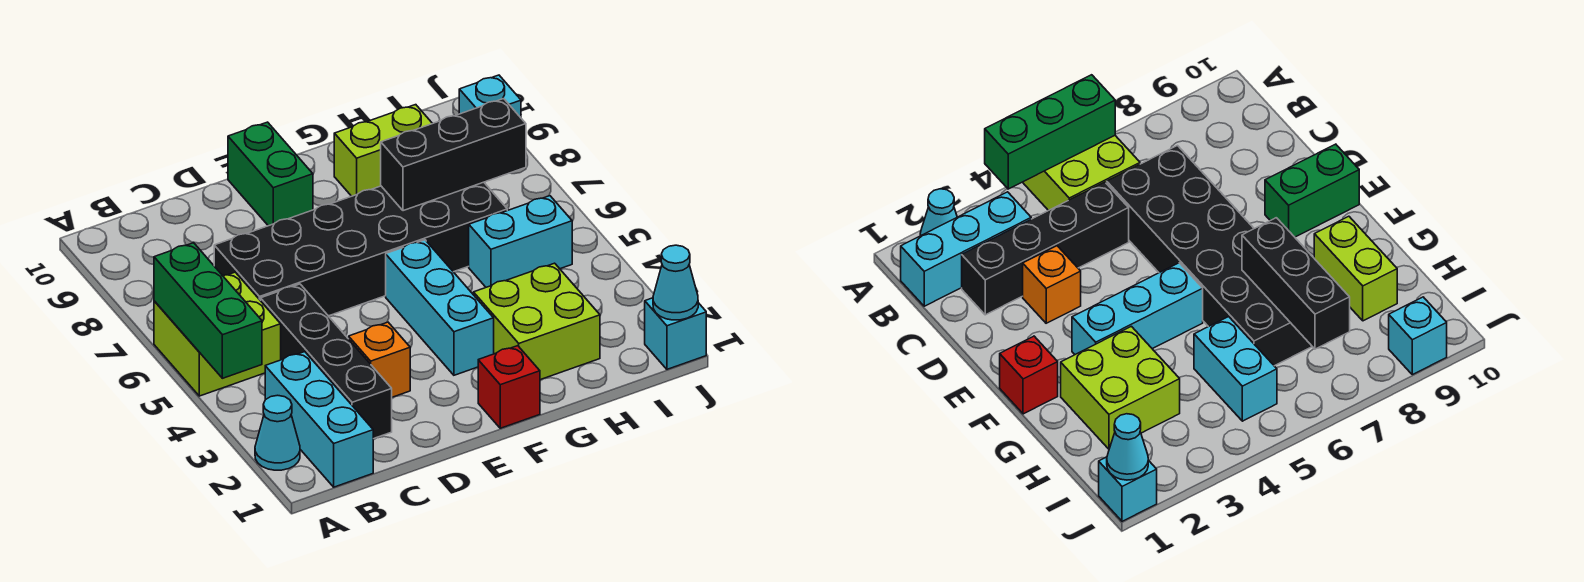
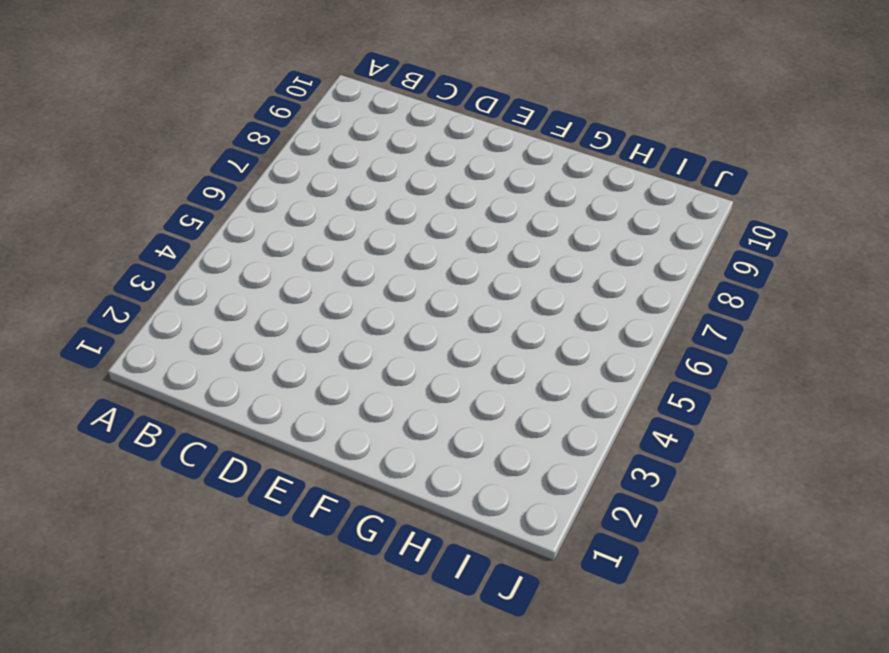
none -> cyan cone A2 level 1
none -> lime brick A5:B6 level 1
none -> cyan brick B1:B3 level 1

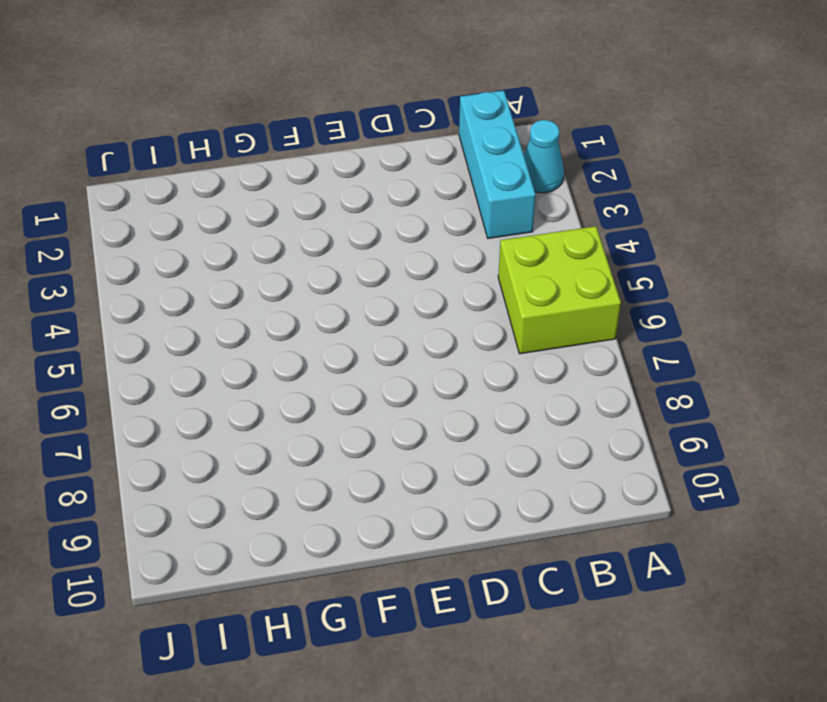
none -> black brick C2:C5 level 1
none -> black brick C6:H7 level 1
none -> orange brick D3 level 1

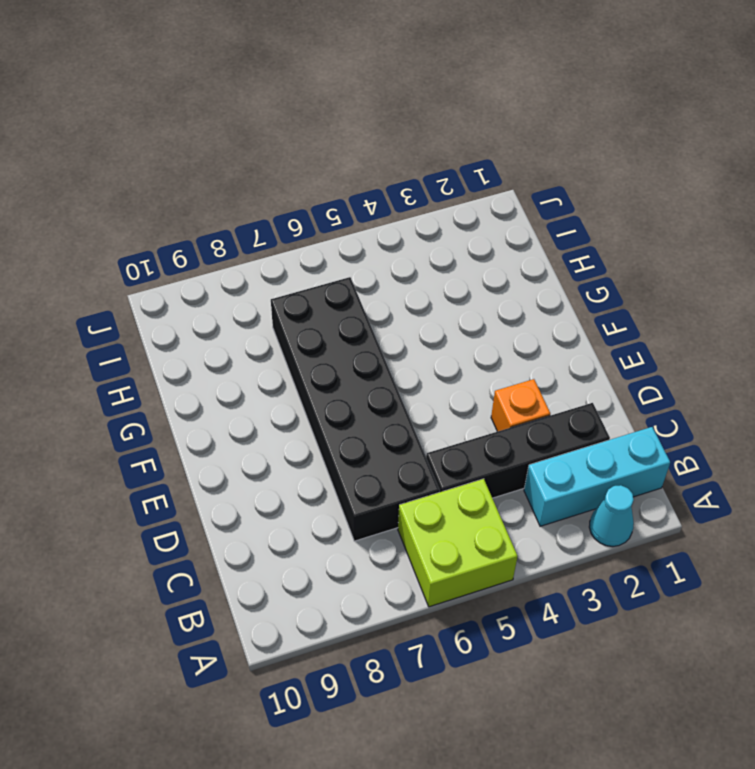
none -> green brick E9:E10 level 1
none -> red brick F1 level 1
none -> cyan brick F3:F5 level 1

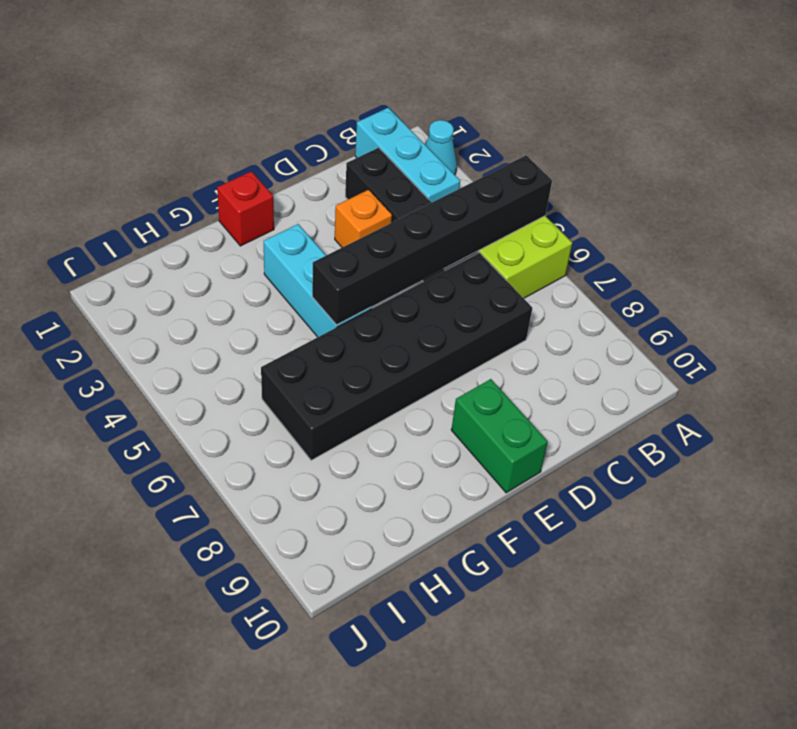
black brick A5:F5 level 2 -> green brick A4:A6 level 2
none -> lime brick G2:H3 level 1
none -> lime brick G9:H9 level 1
none -> cyan brick H5:I5 level 1

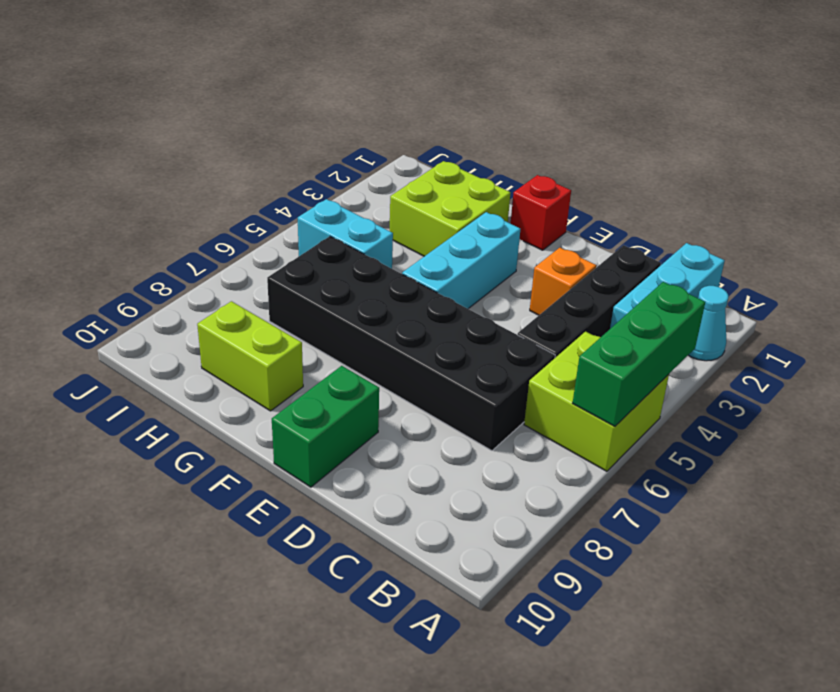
none -> cyan brick J1 level 1
none -> cyan brick J9 level 1
none -> black brick G7:I7 level 2

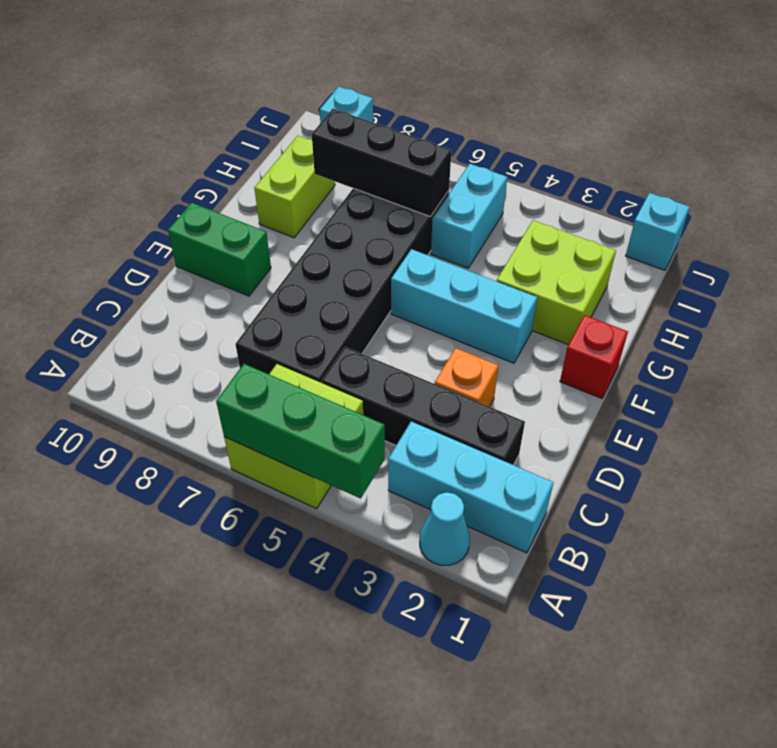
black brick H6:H8 level 2 -> black brick G7:I7 level 2
none -> cyan cone J1 level 2

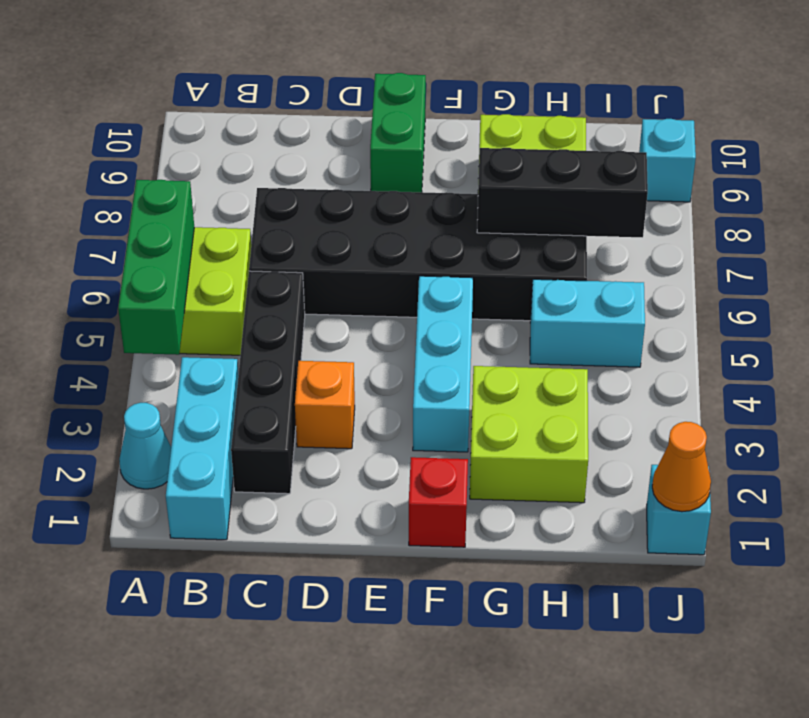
orange cone J1 level 2 -> cyan cone J1 level 2

